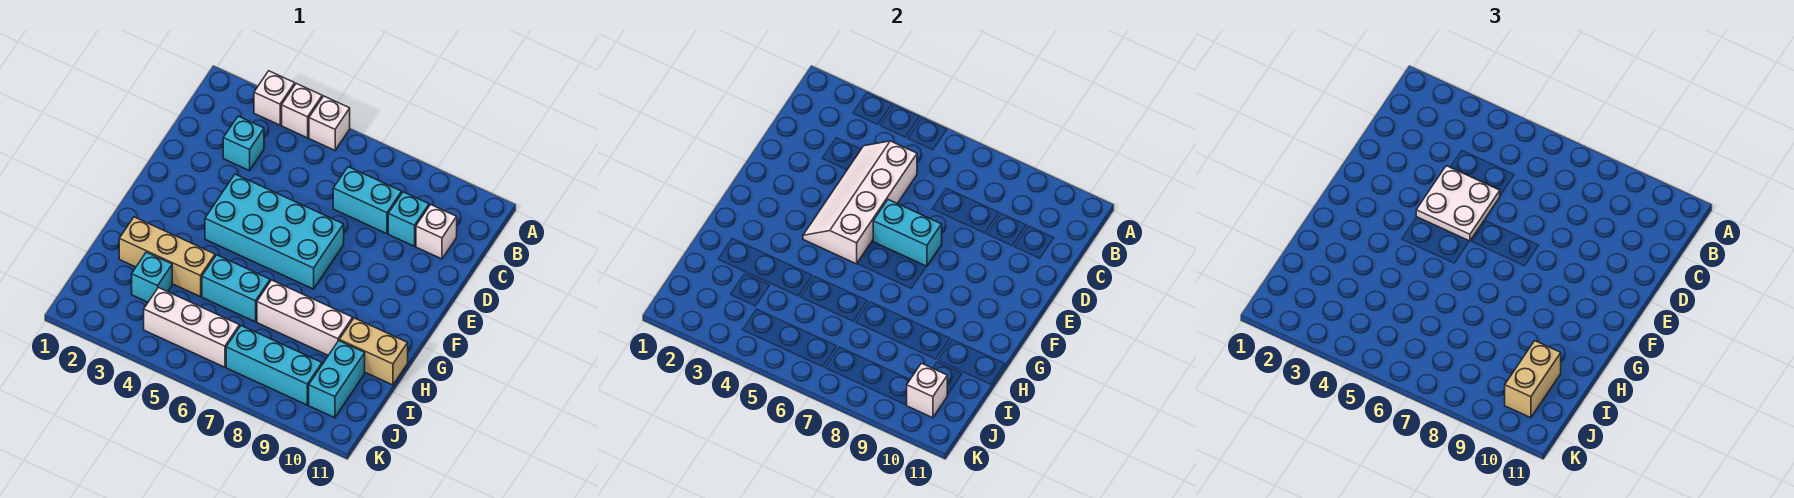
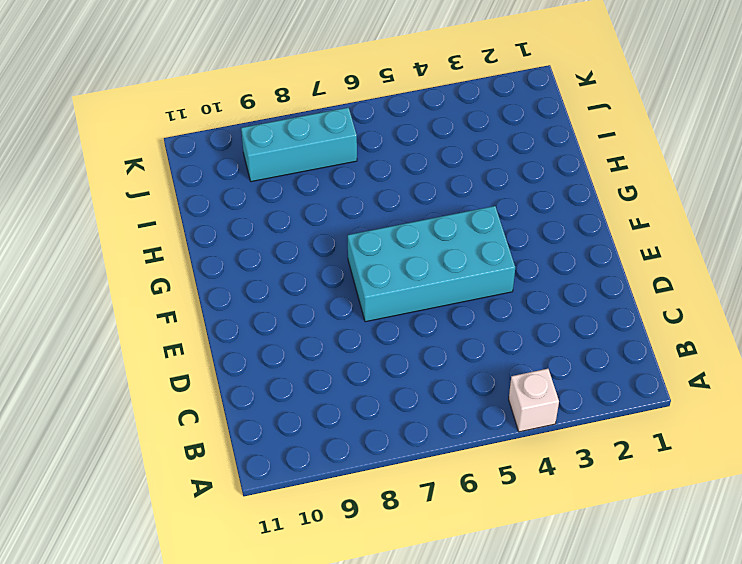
none -> white brick A3 level 1
none -> white brick A5 level 1
none -> cyan brick C3 level 1

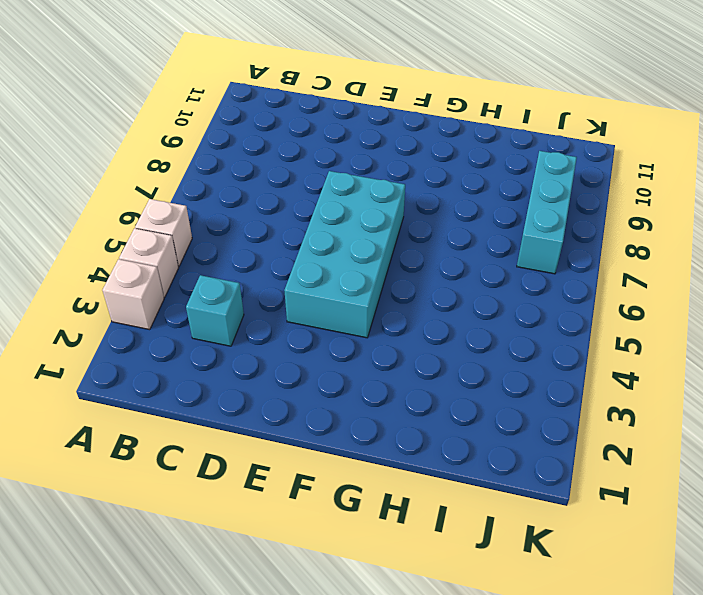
none -> cyan brick C7:C8 level 1
none -> cyan brick C9 level 1
none -> white brick C10 level 1

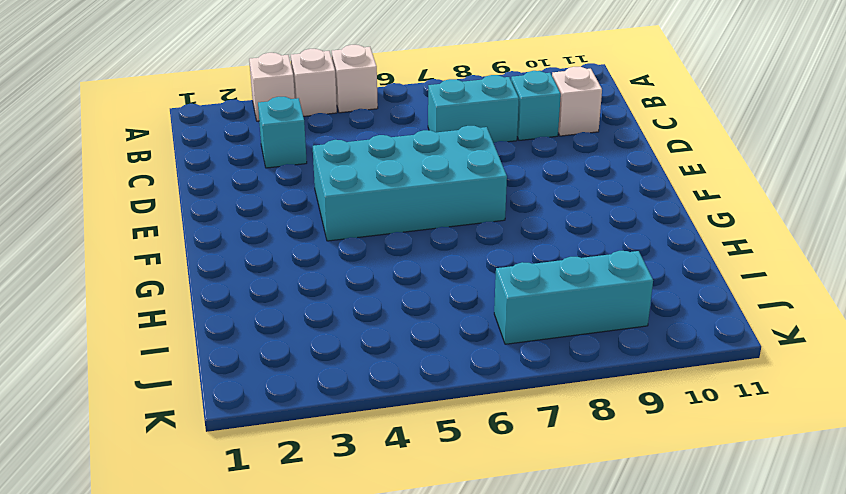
none -> tan brick H2:H4 level 1
none -> cyan brick H5:H6 level 1
none -> white brick H7:H9 level 1

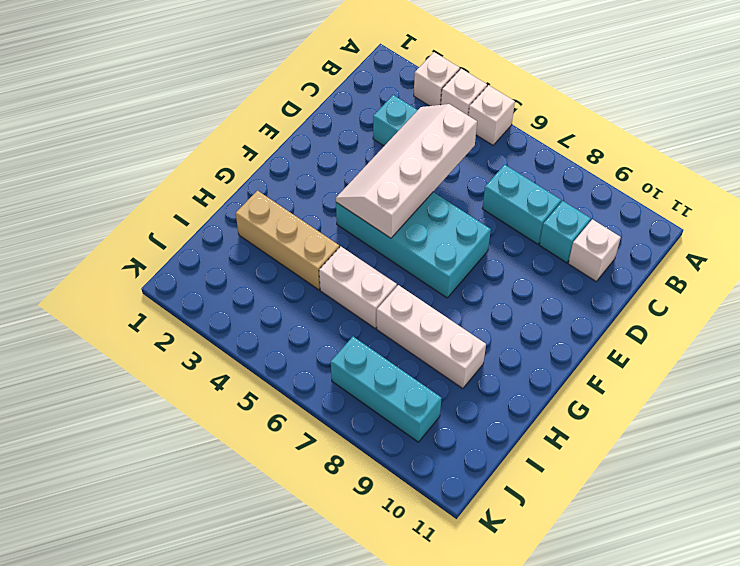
white brick H5:H6 level 1 -> cyan brick H5:H6 level 1
none -> tan brick H10:H11 level 1
none -> cyan brick I3 level 1
none -> cyan brick I10:J10 level 1

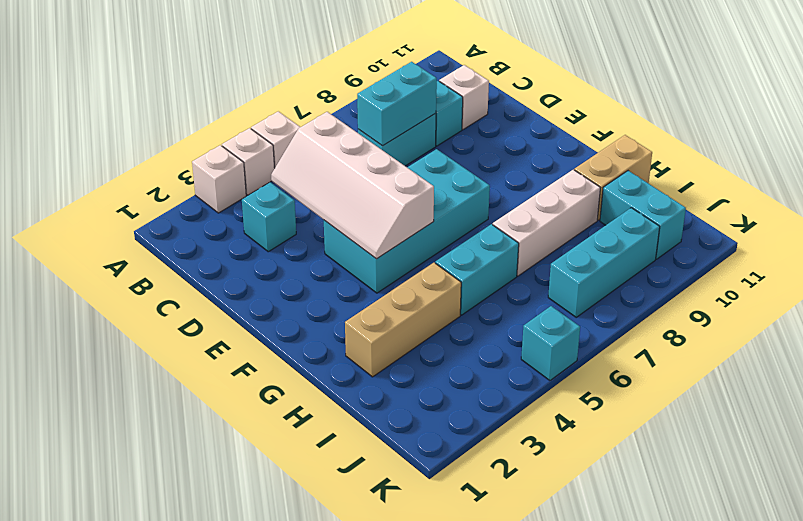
cyan brick C7:C8 level 2 -> cyan brick E6:E7 level 2
cyan brick K5 level 1 -> cyan brick I3 level 1
none -> white brick J4:J6 level 1
none -> white brick J10 level 2
none -> white plate D4:E5 level 3

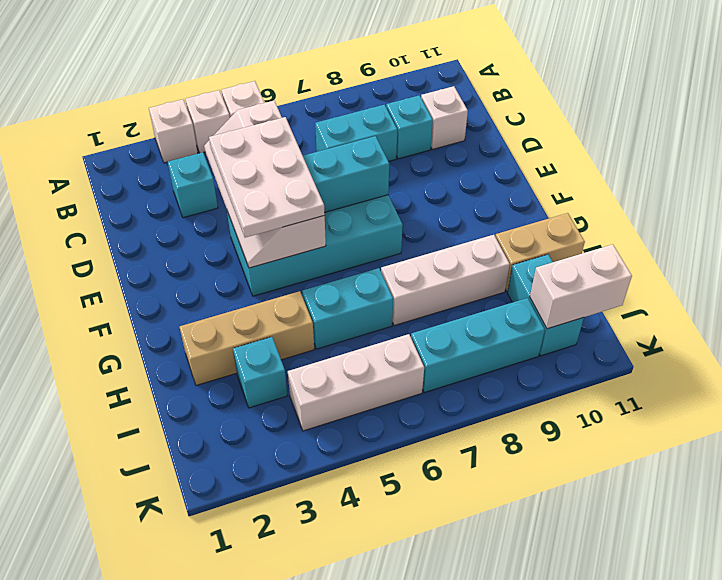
white plate D4:F5 level 3 -> white plate D4:E5 level 3
white brick J10:J11 level 2 -> white brick J10 level 2
none -> tan brick I10:J10 level 3

